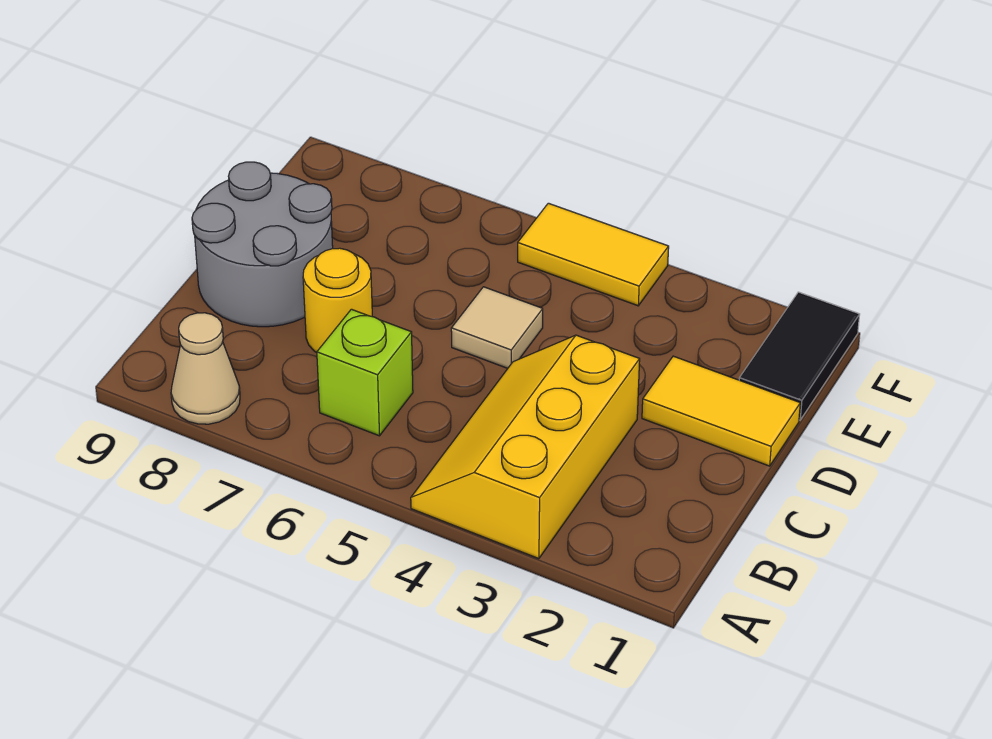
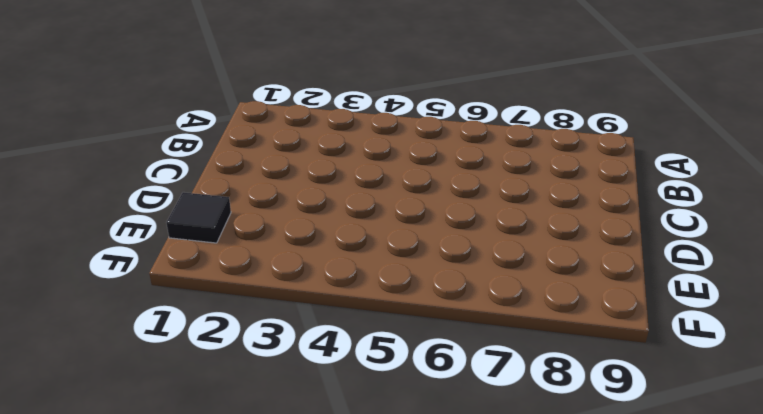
black tile E1 level 1 -> black tile E1:F1 level 1
none -> yellow slope A3:C4 level 1 top 3
none -> tan cone A8 level 1

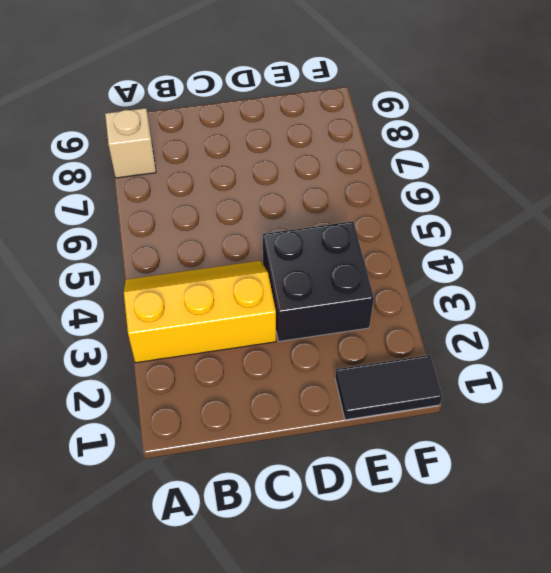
tan brick A8 level 1 -> tan cone A8 level 1
black brick D3:E4 level 1 -> none
none -> lime brick B6 level 1
none -> yellow round brick C7 level 1

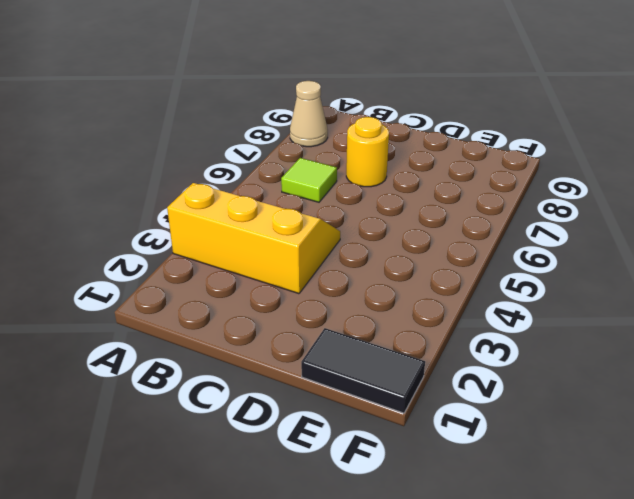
lime tile B6 level 1 -> lime brick B6 level 1
none -> grey round brick C8:D9 level 1
none -> yellow tile D1:D2 level 1

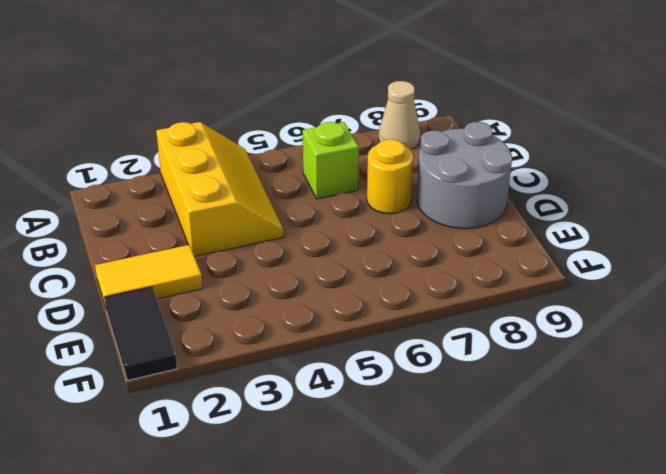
none -> tan tile D5 level 1
none -> yellow tile F4:F5 level 1

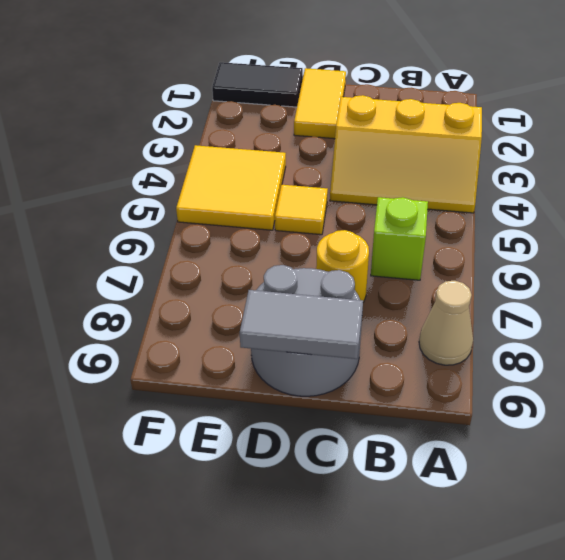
grey tile C9:D9 level 2 -> none
yellow tile D5 level 1 -> tan tile D5 level 1
yellow tile E4:F5 level 1 -> yellow tile F4:F5 level 1

